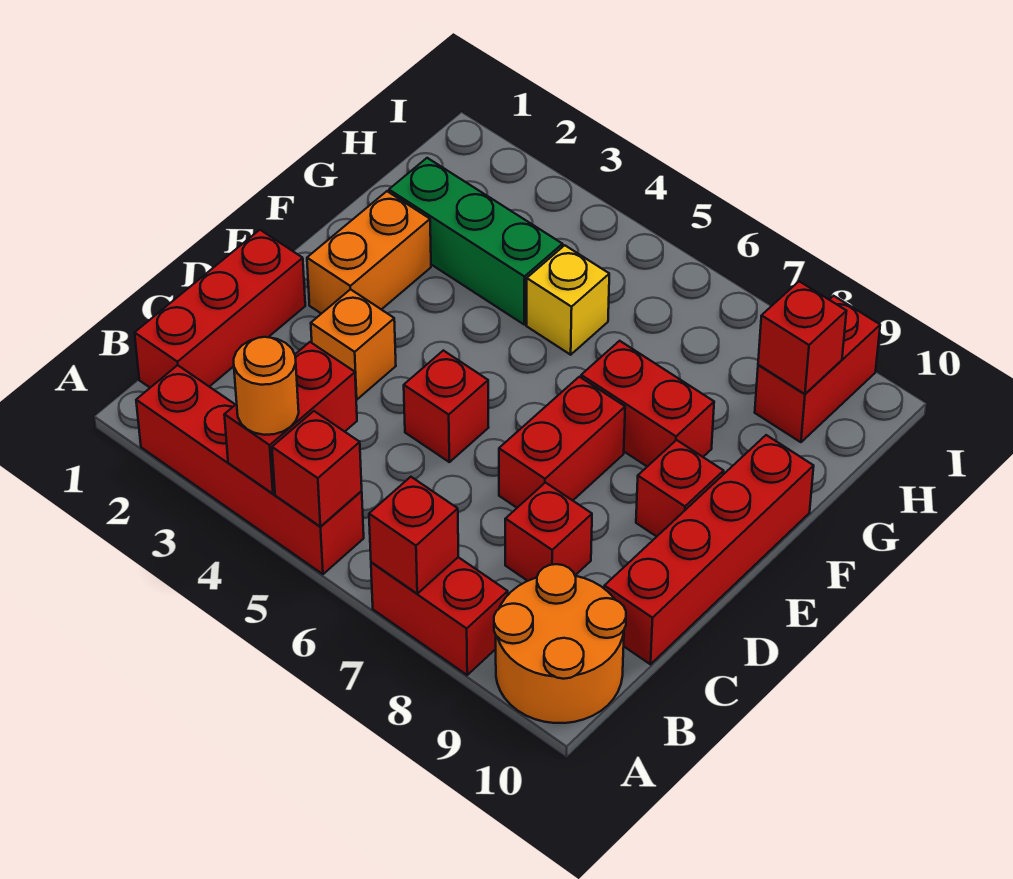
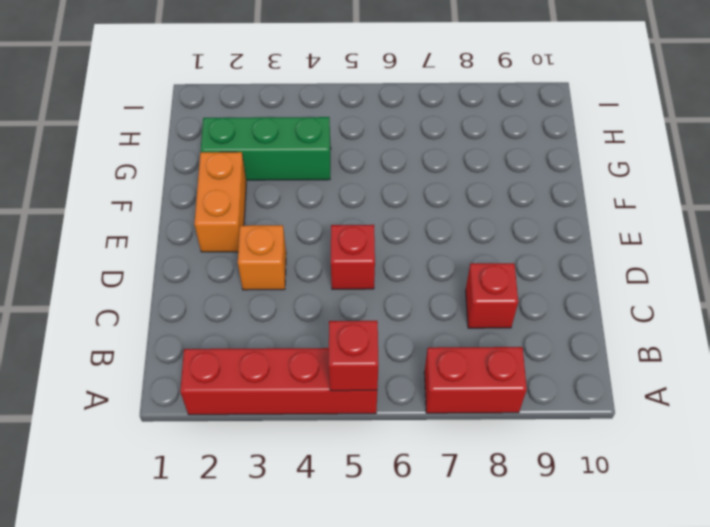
none -> orange round brick A9:B10 level 1
none -> red brick B1:D1 level 1
none -> red brick C10:F10 level 1

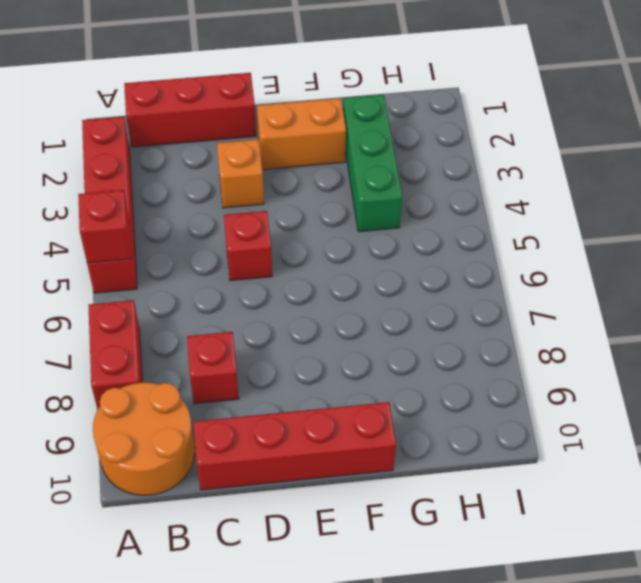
none -> red brick D7:E7 level 1
none -> red brick E9 level 1
none -> red brick F7:F8 level 1

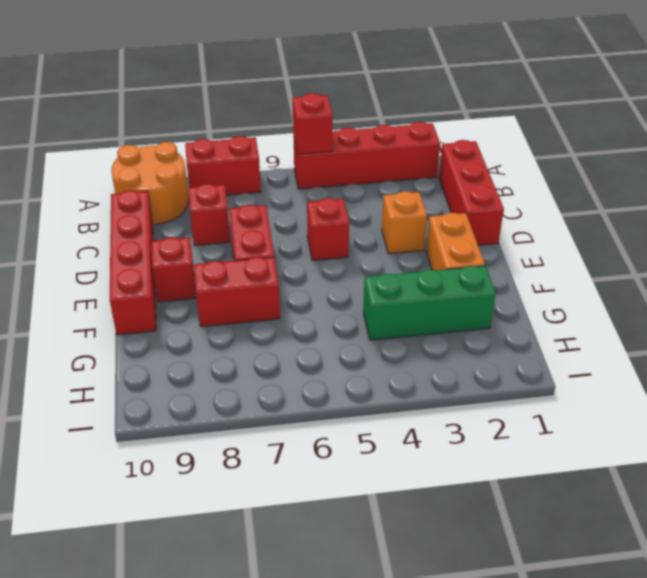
none -> yellow brick G5 level 1
none -> red brick H9:I9 level 1
none -> red brick A4:B4 level 2

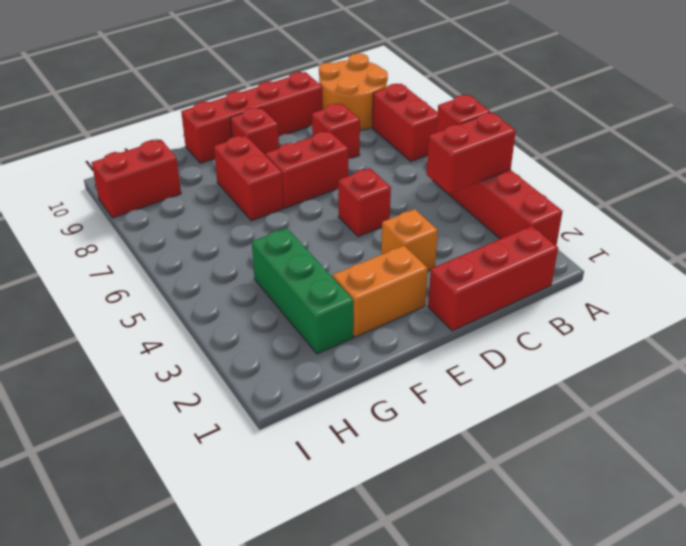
none -> yellow brick G5 level 1
none -> red brick A7 level 2
none -> red brick H9 level 2

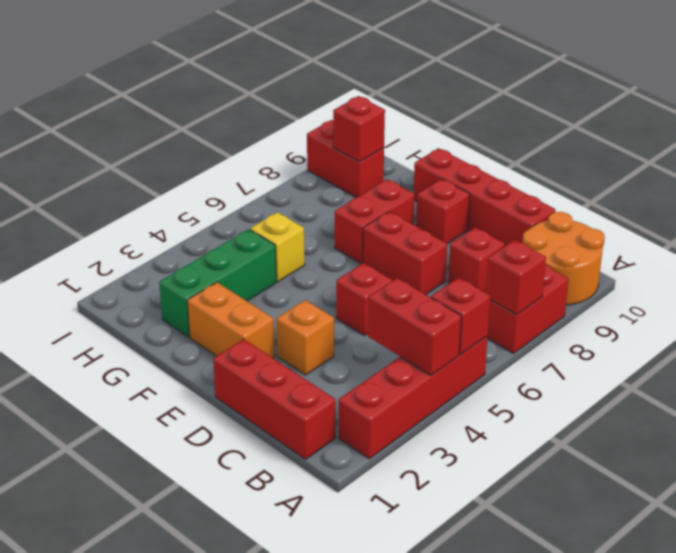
none -> orange round brick A4 level 3

